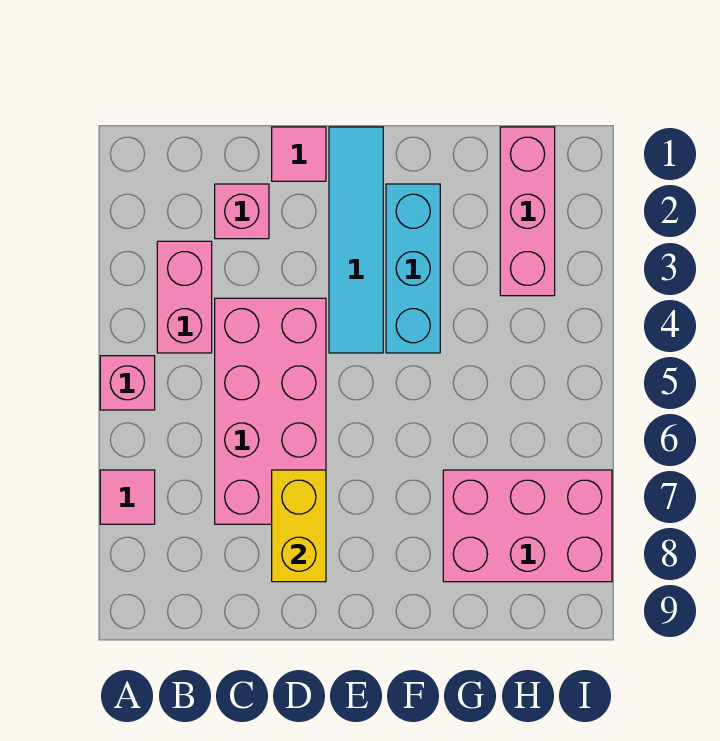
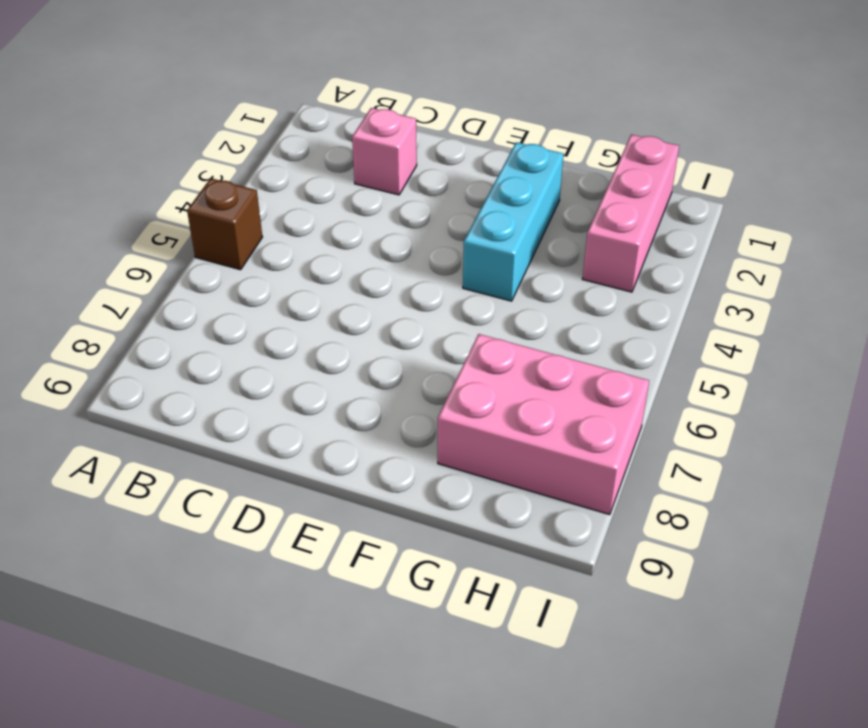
brown brick A5 level 1 -> pink brick A5 level 1
none -> pink tile A7 level 1
none -> pink brick B3:B4 level 1

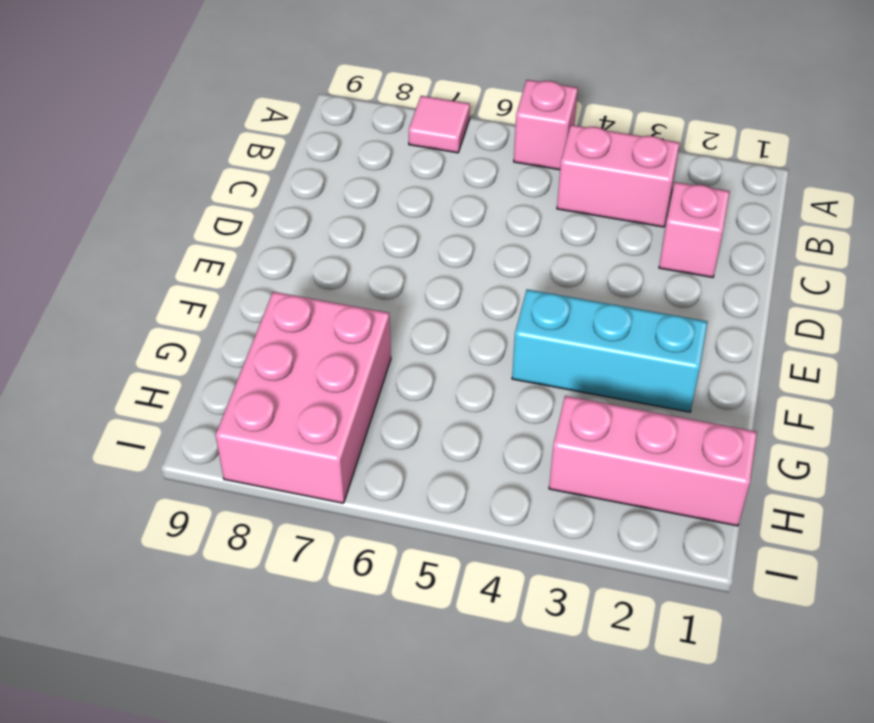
none -> pink brick C4:D7 level 1
none -> pink tile D1 level 1

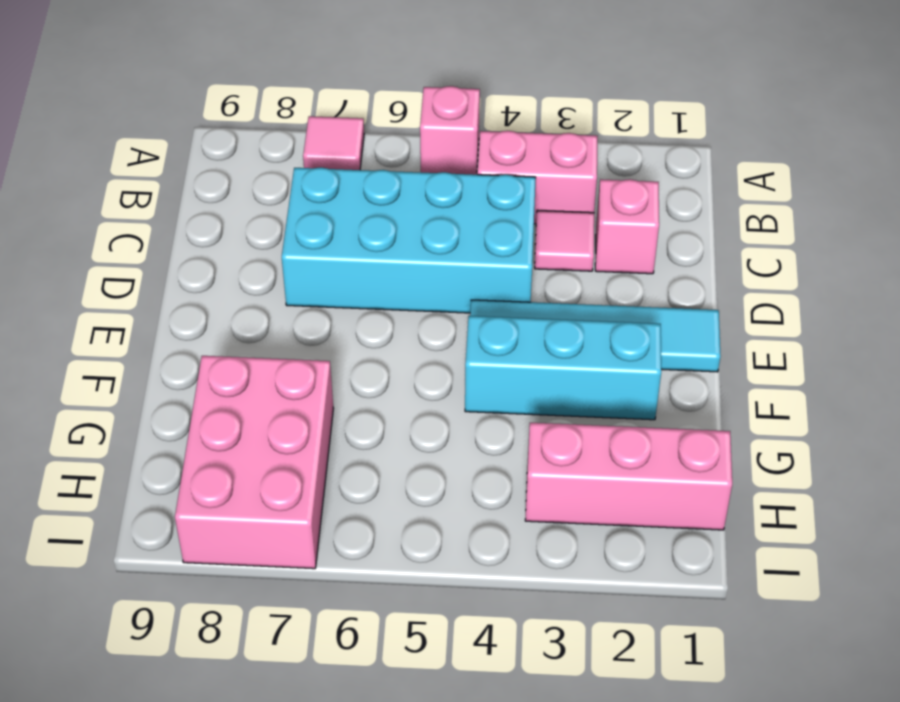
pink tile C3 level 1 -> pink tile D1 level 1
cyan brick C4:D7 level 1 -> pink brick C4:D7 level 1
none -> yellow brick D7:D8 level 2

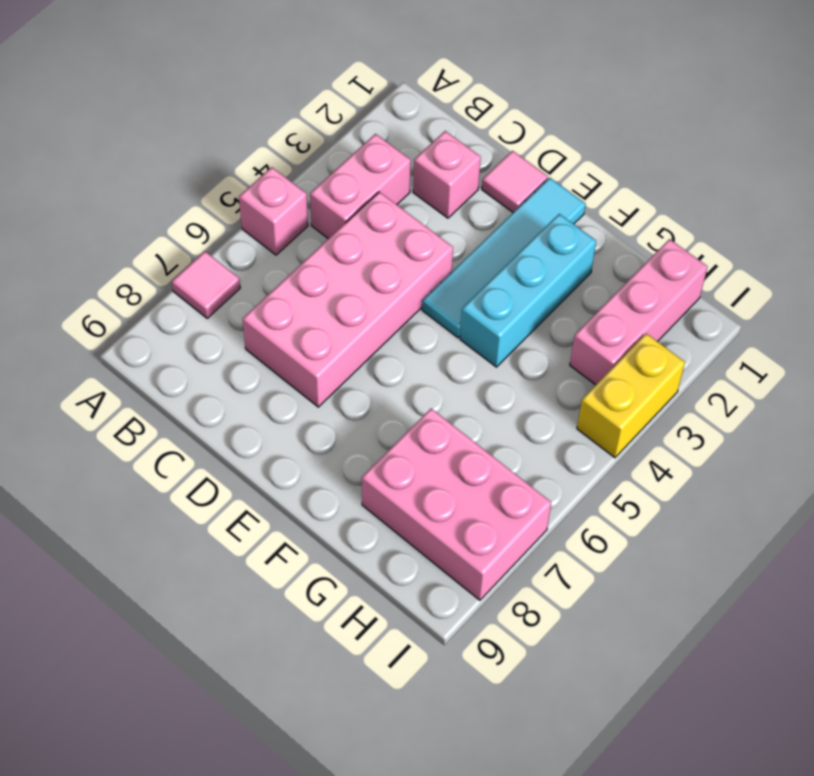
yellow brick I3:I4 level 1 -> yellow brick D7:D8 level 2

